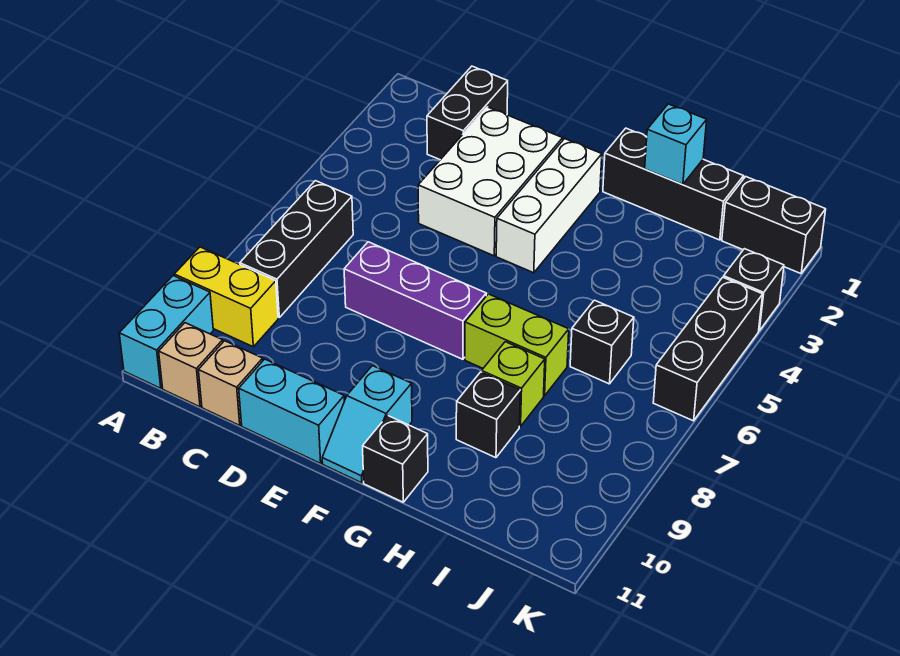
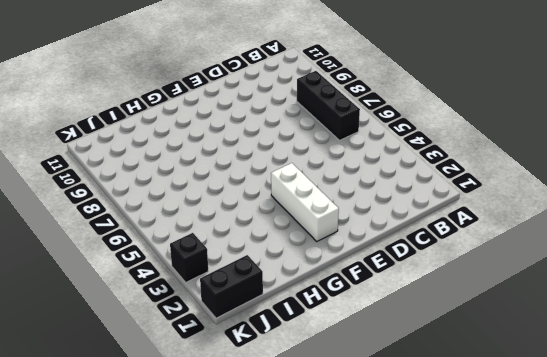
none -> yellow brick A9:B9 level 1
none -> cyan brick A10:A11 level 1
none -> tan brick B11 level 1

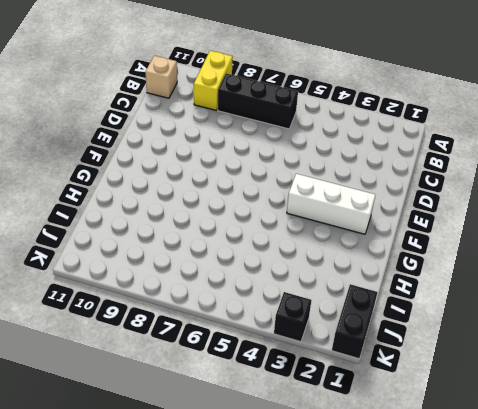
none -> cyan brick A10:A11 level 1
none -> black brick C1:C2 level 1
none -> tan brick C11 level 1

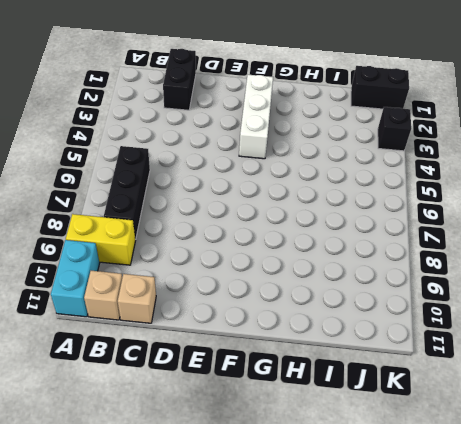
none -> white brick D2:E4 level 1
none -> purple brick D7:F7 level 1
none -> cyan brick D11:E11 level 1

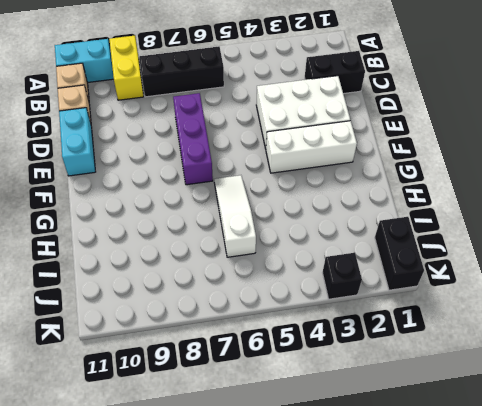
white slope G6:I6 level 1 top I -> black brick I6 level 1
none -> cyan slope F10:F11 level 1 top 10
none -> black brick G1:I1 level 1
none -> lime brick G7:H7 level 1

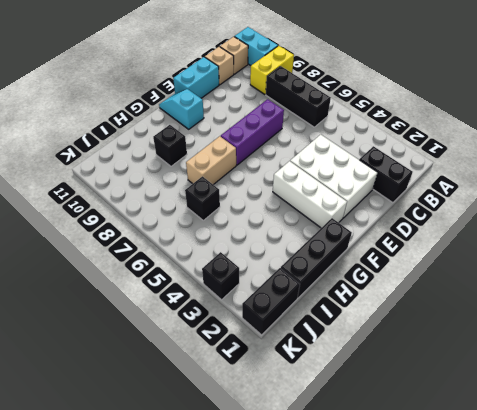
tan brick G7:H7 level 1 -> lime brick G7:H7 level 1
none -> black brick G11 level 1
none -> lime brick H8 level 1
none -> black brick K4:K6 level 1

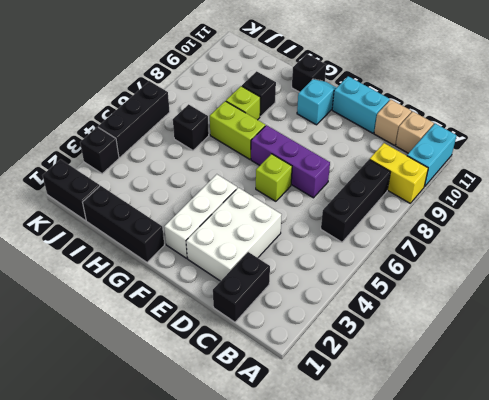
lime brick E6 level 1 -> none
none -> cyan brick H1 level 2

